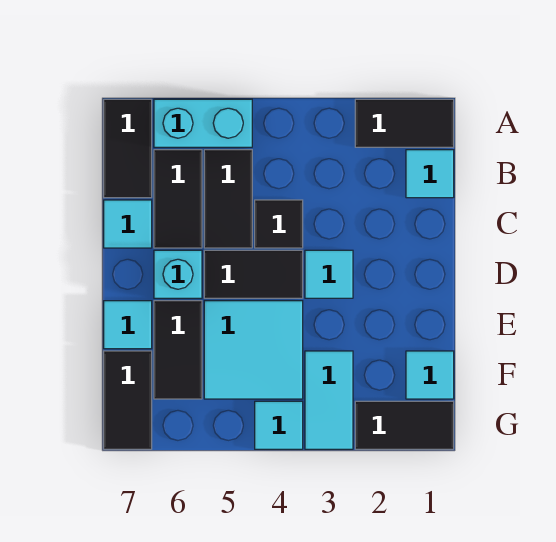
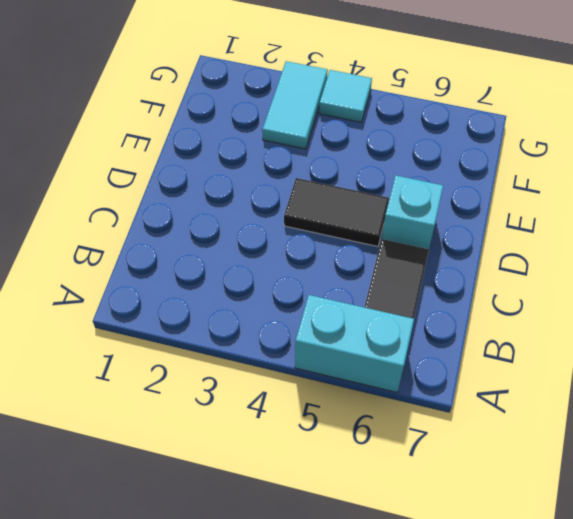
none -> black tile A1:A2 level 1
none -> black tile A7:B7 level 1
none -> cyan tile B1 level 1

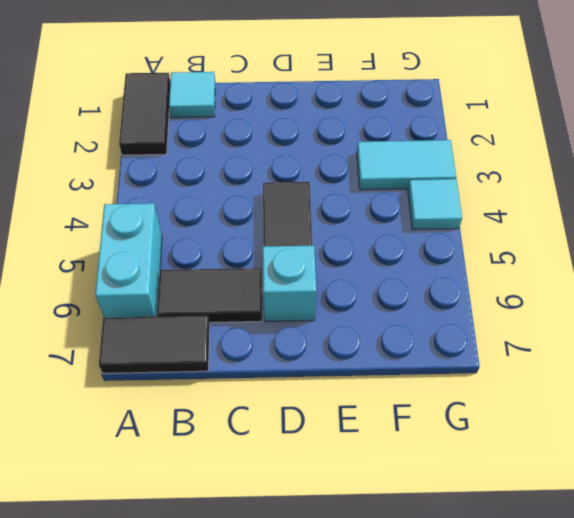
none -> black tile B5:C5 level 1
none -> black tile C4 level 1
none -> cyan tile C7 level 1

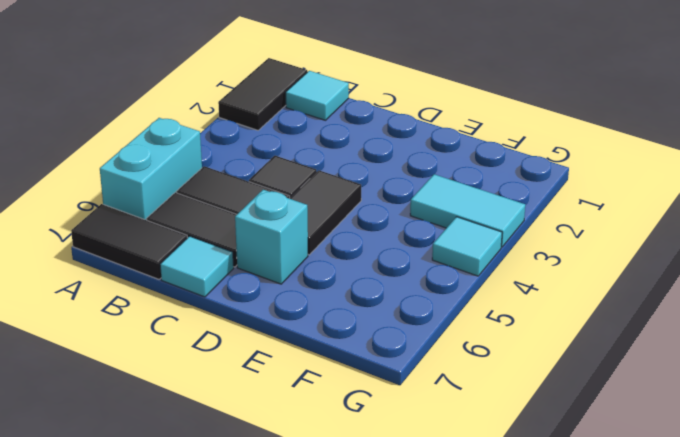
none -> cyan tile D3 level 1
none -> cyan tile E4:F5 level 1
none -> black tile E6:F6 level 1

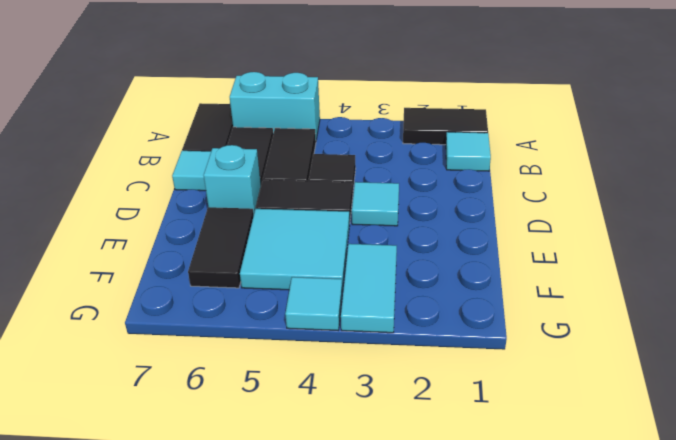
none -> cyan tile E7 level 1
none -> cyan tile F1 level 1
none -> black tile F7:G7 level 1

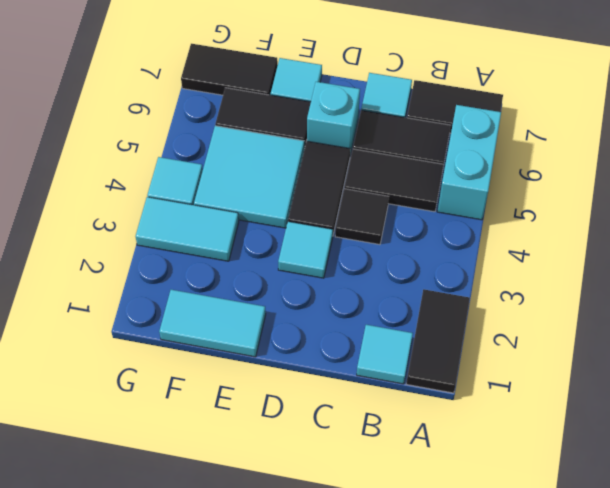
cyan tile E1:F1 level 1 -> cyan tile F1 level 1
none -> black tile G1:G2 level 1

